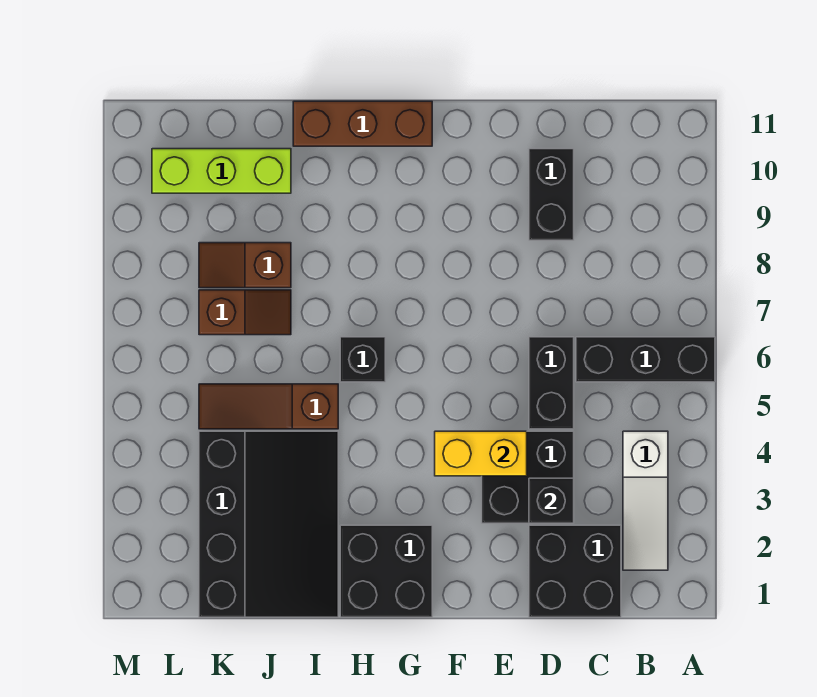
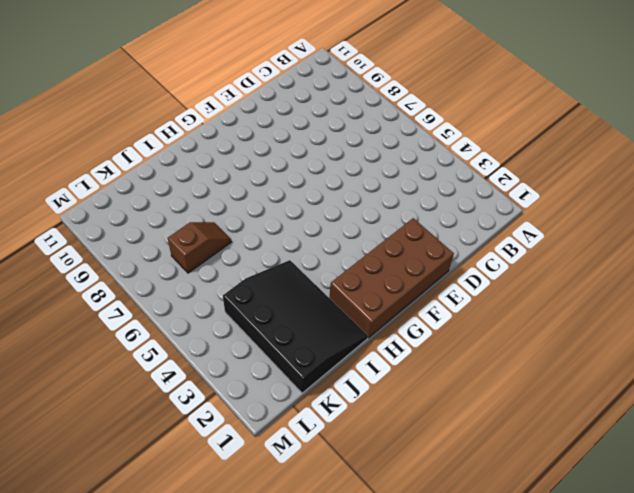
brown brick E1:H2 level 1 -> black brick G1:H2 level 1
none -> black brick A6:C6 level 1
none -> white slope B2:B4 level 1 top 4
none -> black brick C1:D2 level 1

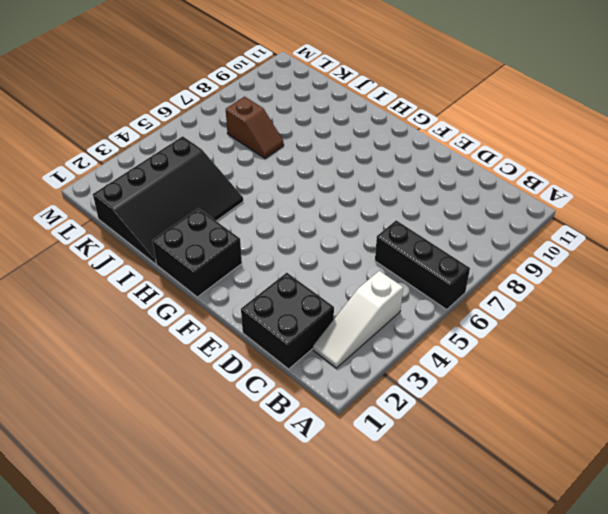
none -> black brick D3:E4 level 1
none -> black brick D5:D6 level 1
none -> black brick D9:D10 level 1

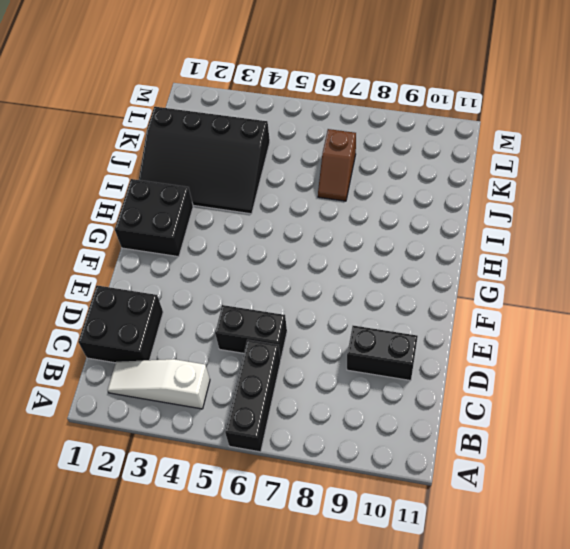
none -> black brick D3:E4 level 1
none -> brown brick G11:I11 level 1
none -> black brick H6 level 1

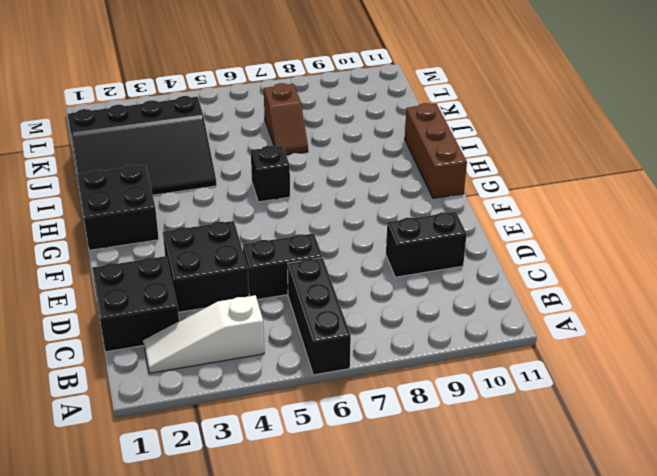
none -> brown slope I5:K5 level 1 top I
none -> brown slope J8:K8 level 1 top J
none -> lime brick J10:L10 level 1

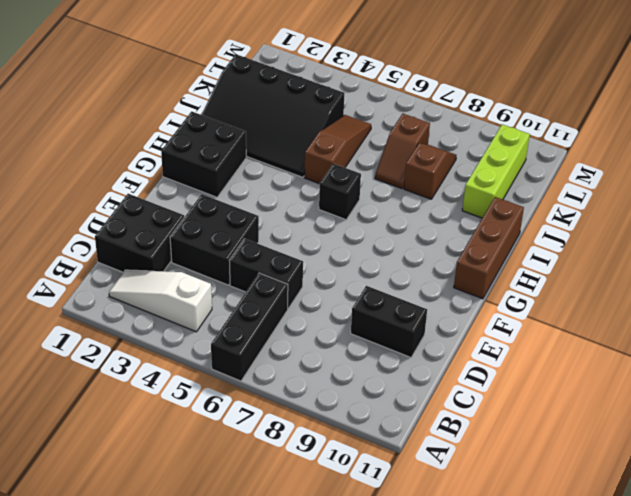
none -> black brick D3 level 2
none -> yellow brick E4:F4 level 2

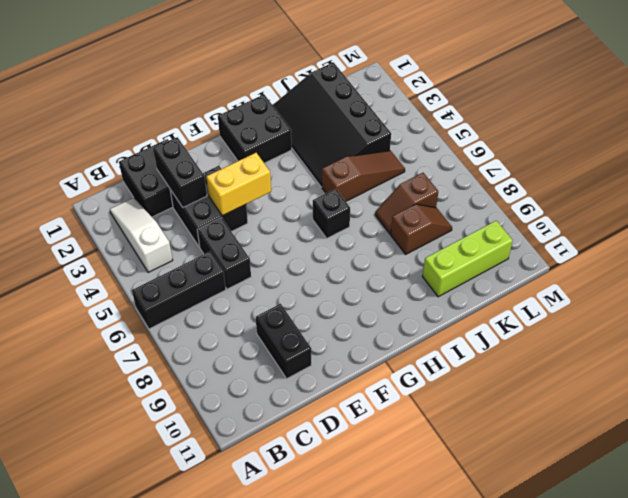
black brick D2:D3 level 2 -> black brick D3 level 2
none -> brown brick G11:I11 level 1

